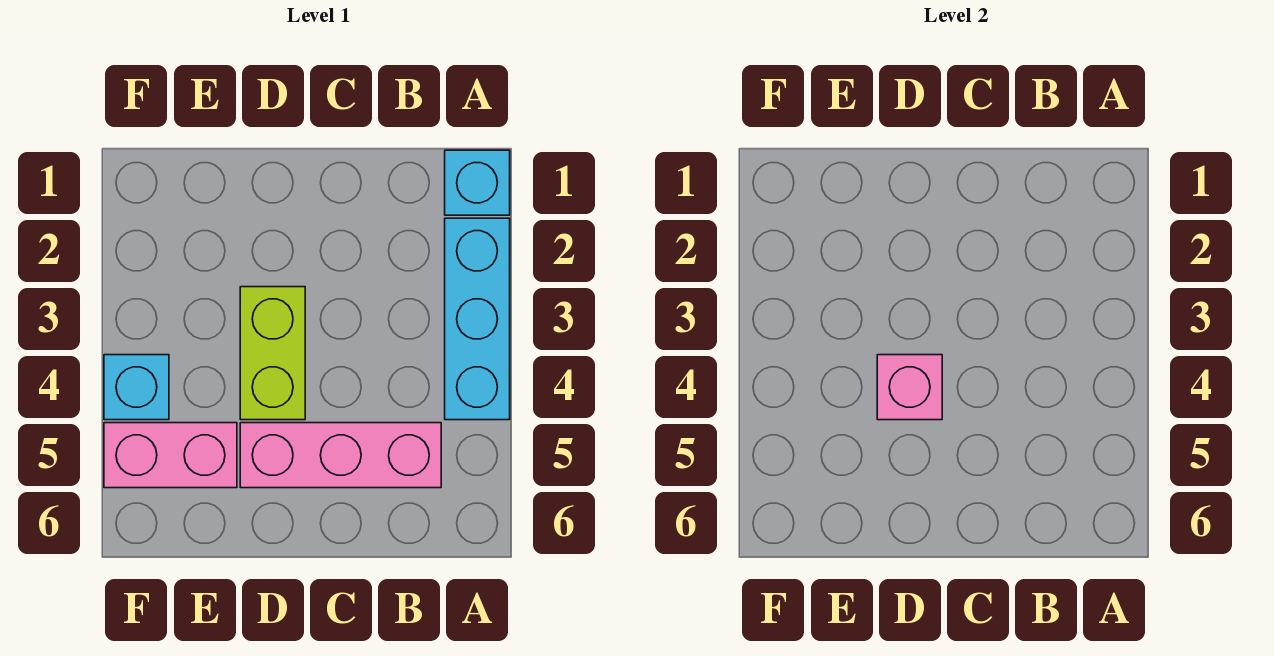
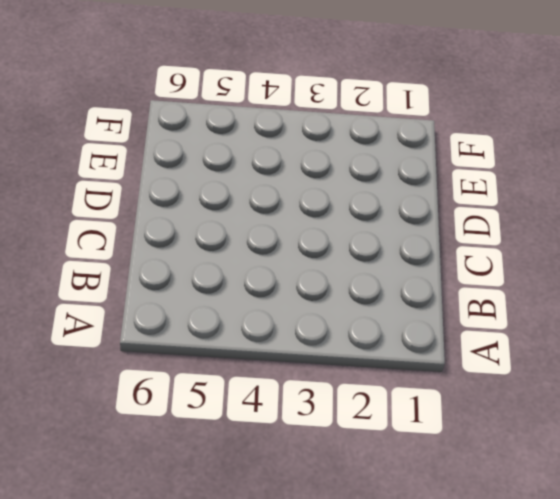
none -> cyan brick A1 level 1
none -> cyan brick A2:A4 level 1

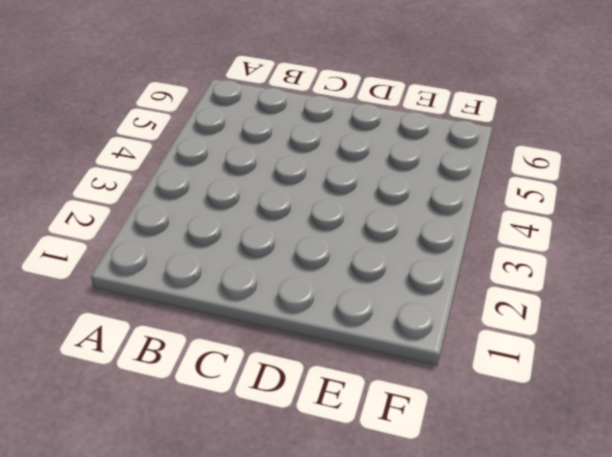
none -> cyan brick A1 level 1
none -> cyan brick A2:A4 level 1

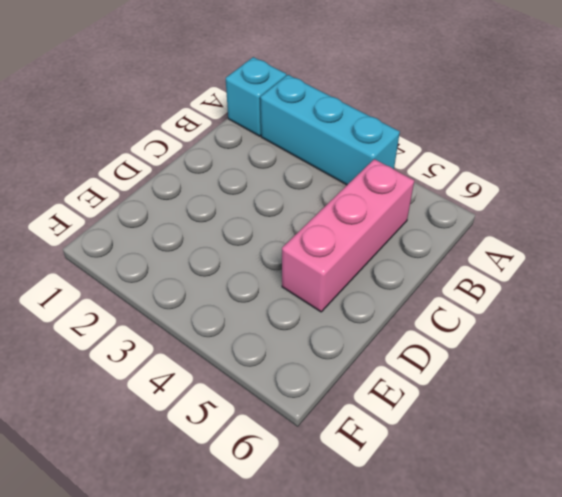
none -> lime brick D3:D4 level 1
none -> pink brick E5:F5 level 1

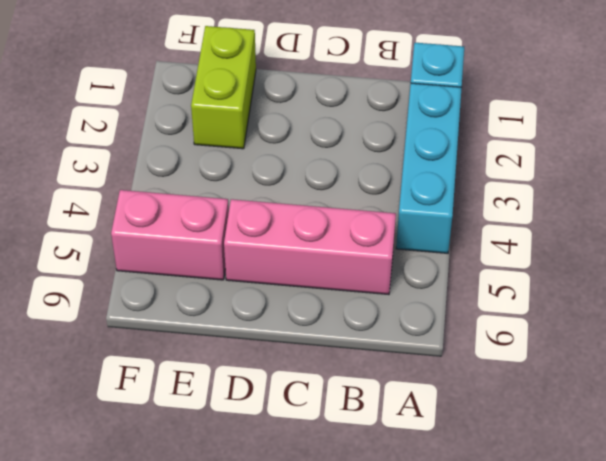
lime brick E1:E2 level 1 -> lime brick D3:D4 level 1
none -> cyan brick F4 level 1
none -> pink brick D4 level 2

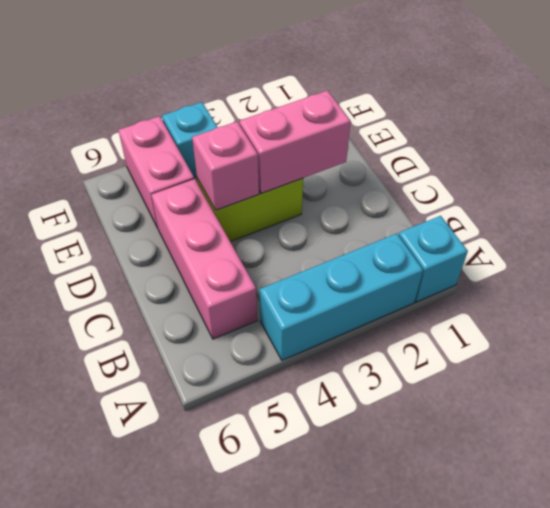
pink brick D2:D3 level 2 -> none

